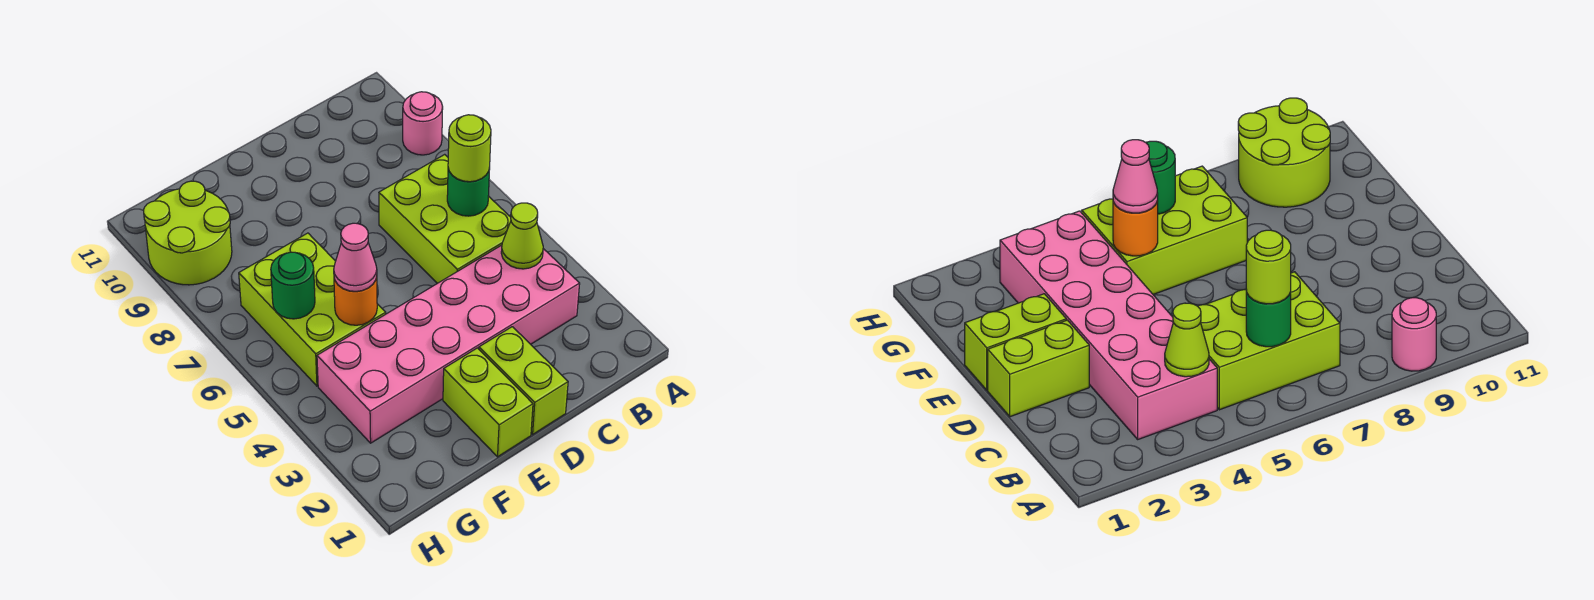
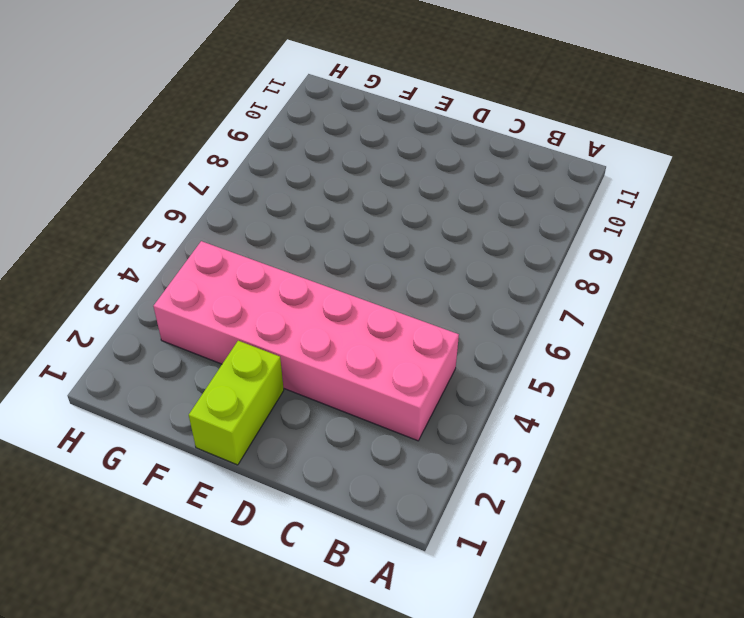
none -> pink round brick A9 level 1
none -> lime brick B5:C7 level 1
none -> lime brick D1:D2 level 1

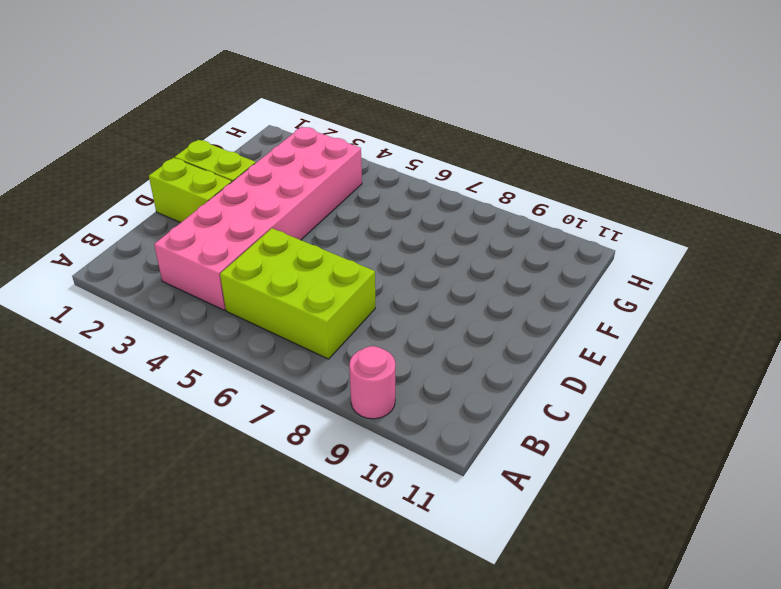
none -> lime brick F5:G7 level 1
none -> lime round brick G9:H10 level 1
none -> lime cone B4 level 2

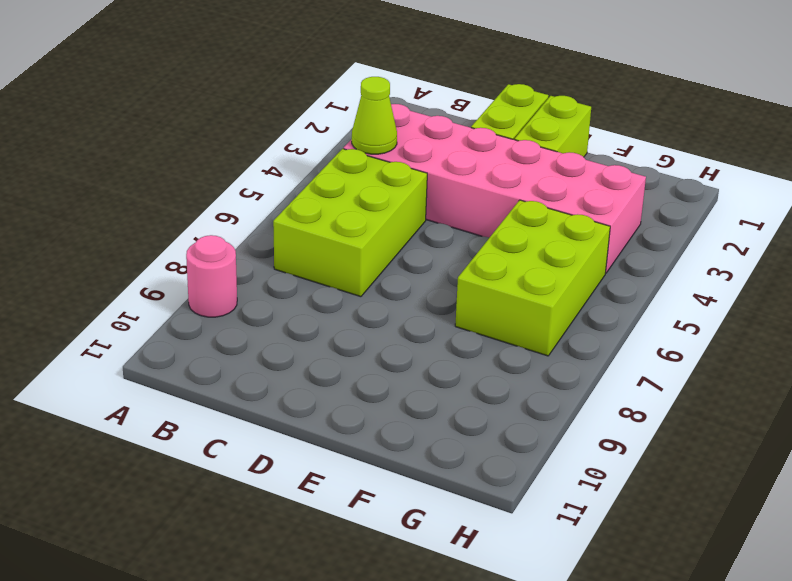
none -> lime round brick G9:H10 level 1
none -> green round brick B6 level 2
none -> orange round brick F5 level 2

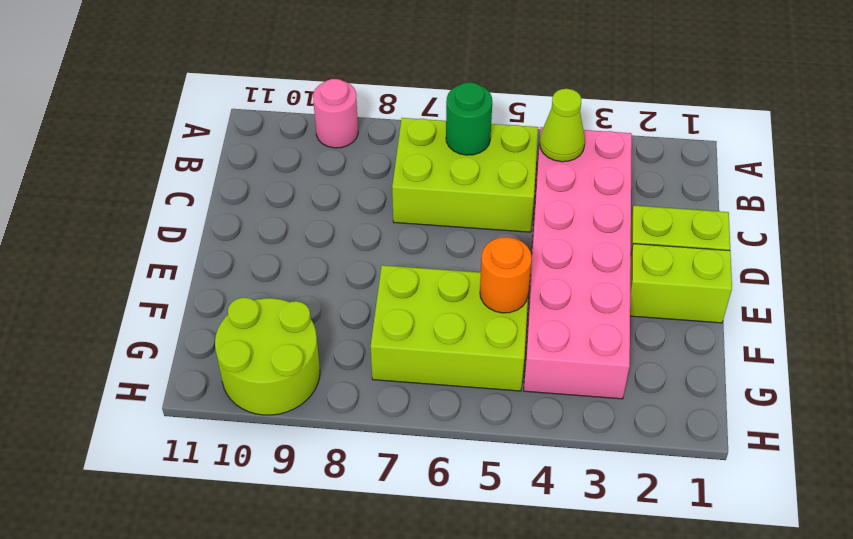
none -> green round brick G6 level 2
none -> lime round brick B6 level 3
none -> pink cone F5 level 3

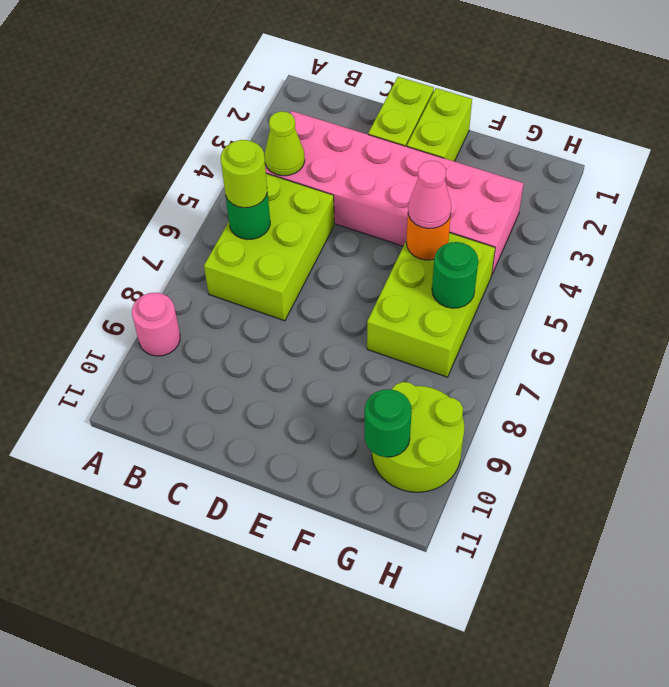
green round brick G10 level 2 -> none

